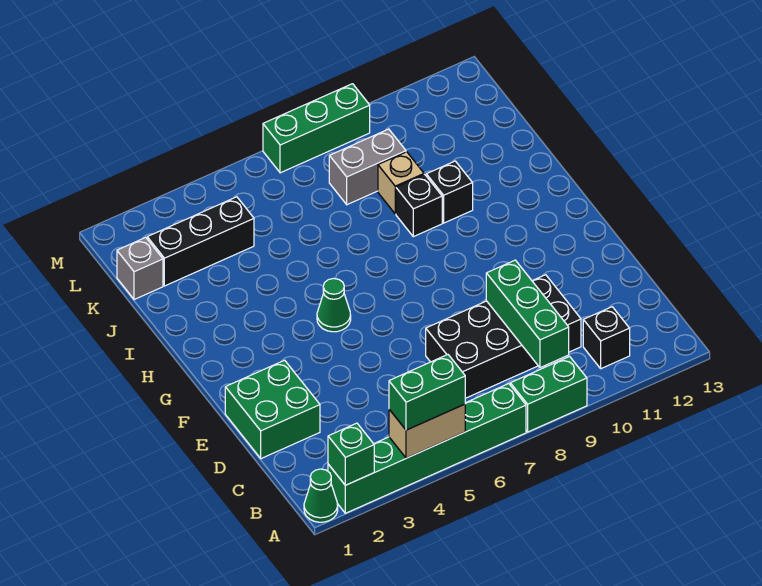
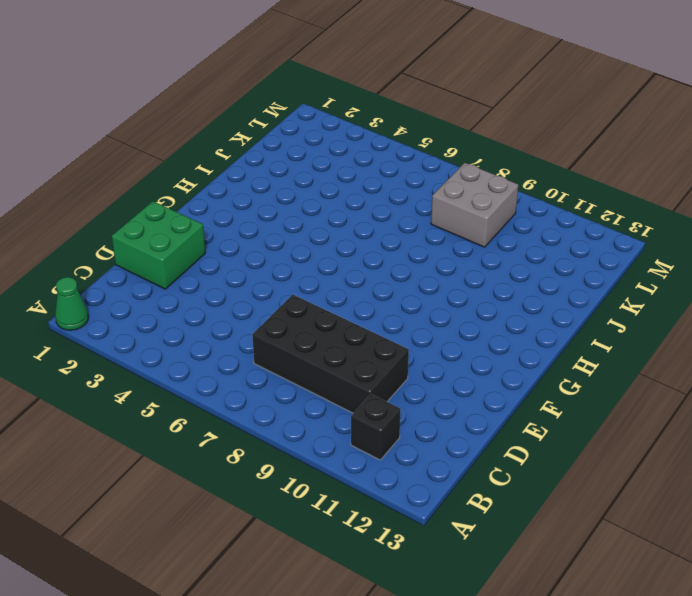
grey brick K8:L9 level 1 -> grey brick K8:K9 level 1
none -> green brick A2:A7 level 1
none -> green brick A8:A9 level 1
none -> green cone G5 level 1

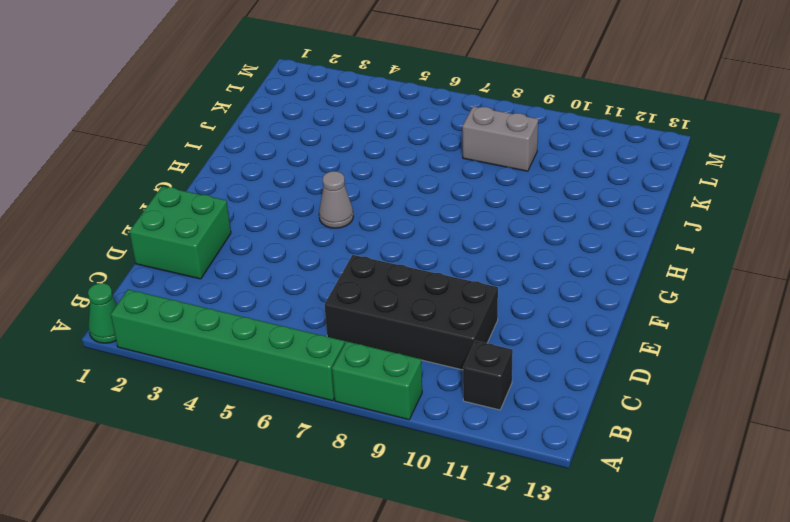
grey cone G5 level 1 -> green cone G5 level 1
none -> black brick I9 level 1
none -> black brick I10 level 1
none -> tan brick J9 level 1

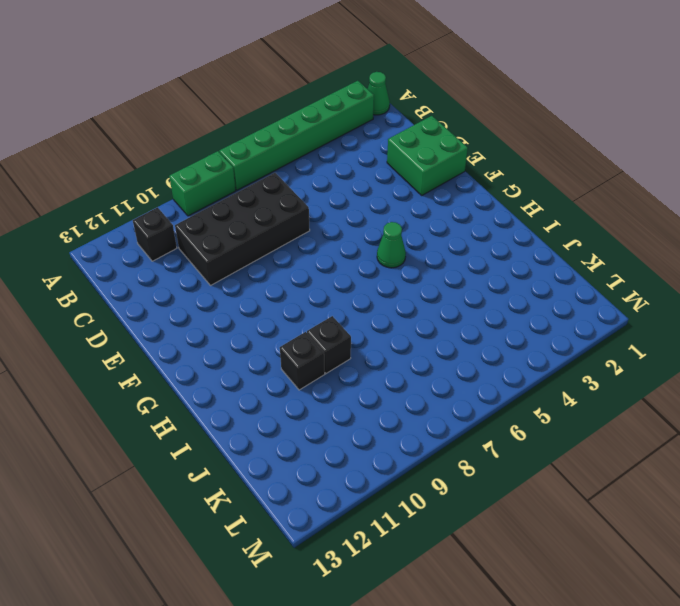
none -> tan brick J9 level 1
none -> grey brick K1 level 1
none -> black brick K2:K4 level 1

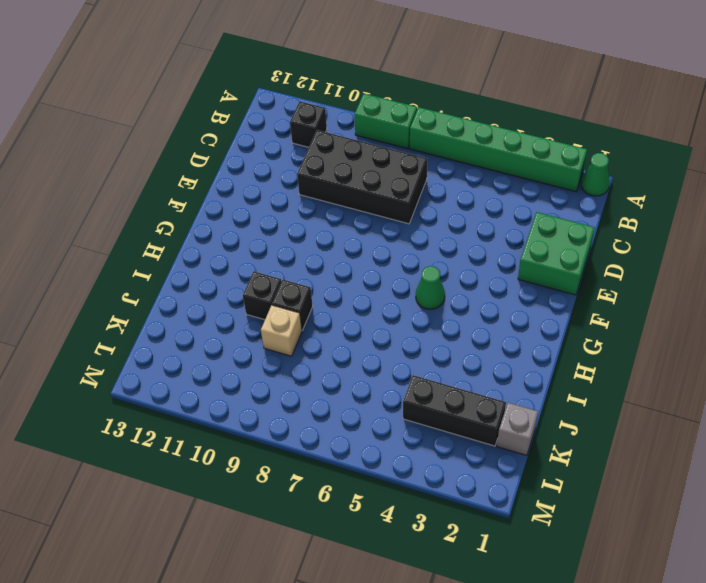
none -> grey brick K8:K9 level 1
none -> green brick M7:M9 level 1
none -> green brick A2 level 2

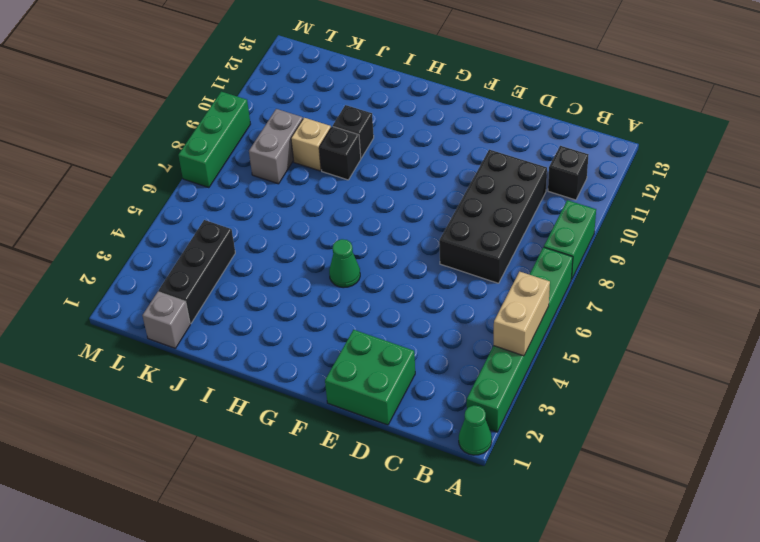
none -> green brick A2 level 2
none -> green brick B9:D9 level 2
none -> green brick A4:A5 level 3

